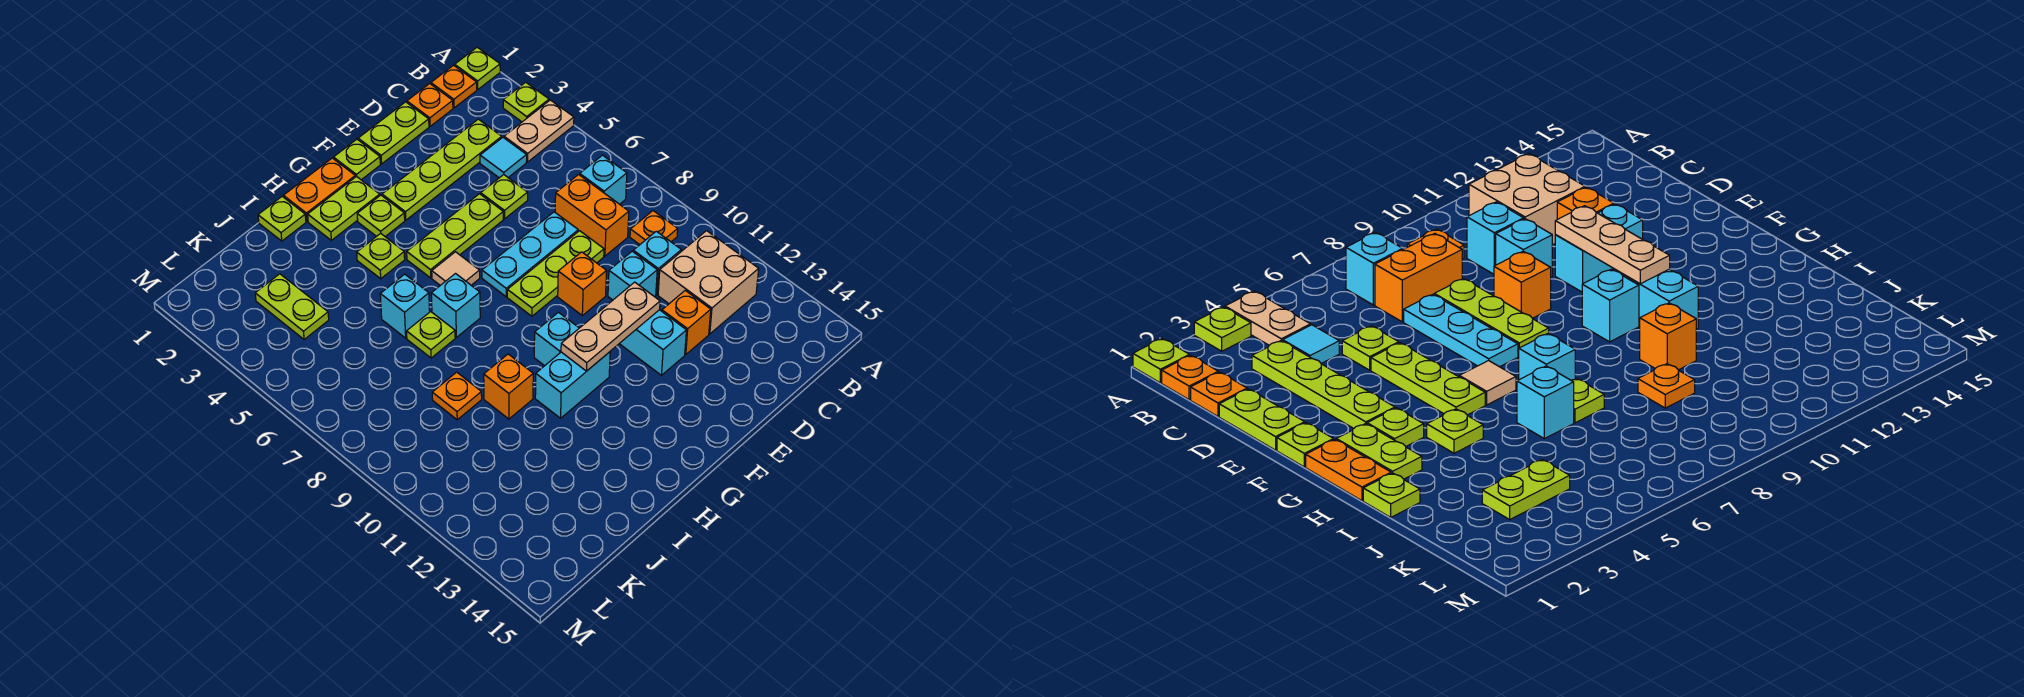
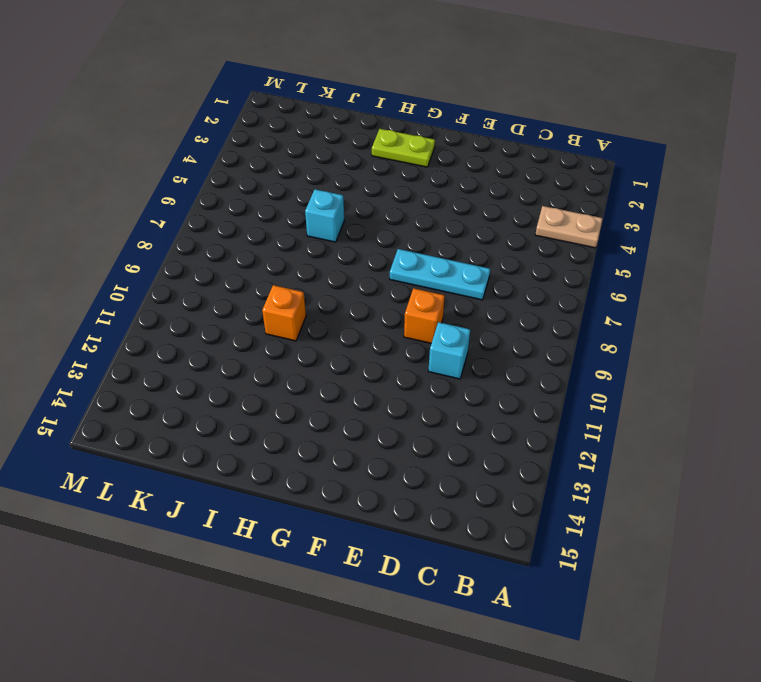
none -> lime plate A1 level 1
none -> lime plate A3 level 1
none -> orange plate B1 level 1
none -> cyan brick B7 level 1

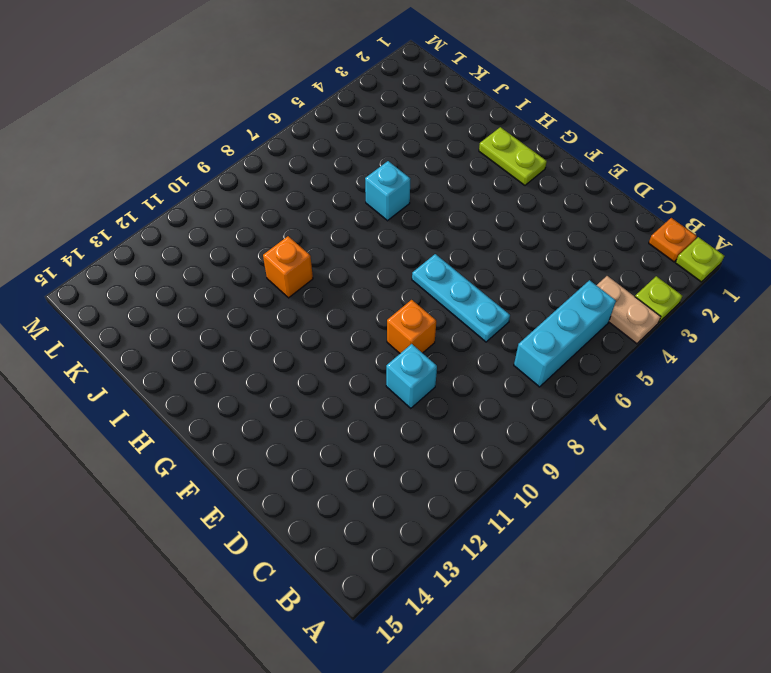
cyan brick B5:B7 level 1 -> cyan brick B7 level 1
none -> orange plate B9 level 1
none -> tan brick B11:C12 level 1
none -> orange plate C1 level 1
none -> lime plate C3:F3 level 1

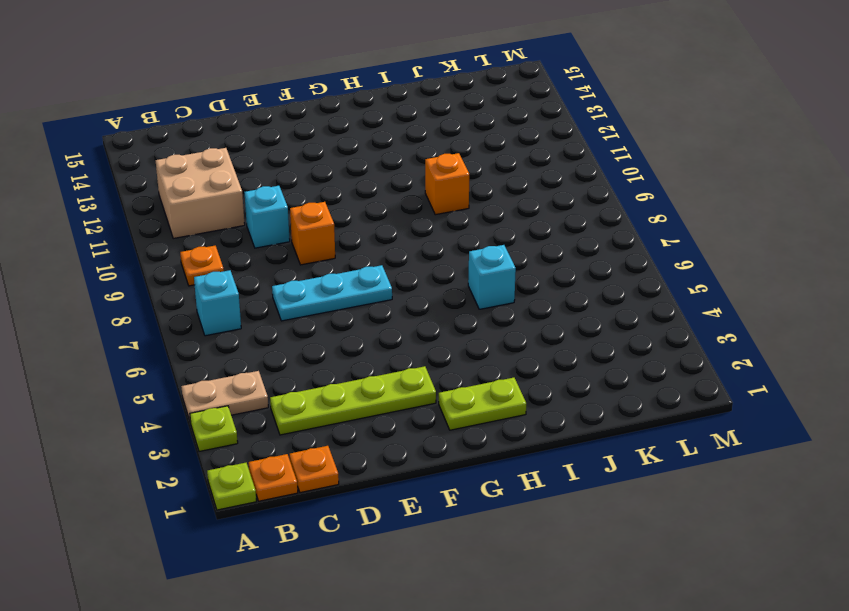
none -> cyan tile C4 level 1
none -> orange brick C7:C8 level 1
none -> cyan brick C10 level 1
none -> lime plate D1:E1 level 1

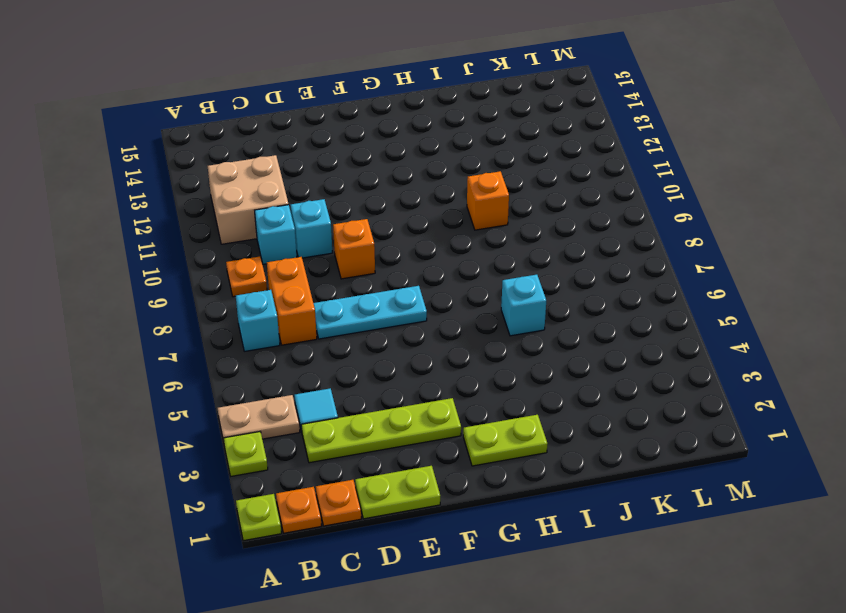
none -> lime plate D5 level 1
none -> lime plate D8:F8 level 1
none -> orange brick D12 level 1
none -> lime plate E5:G5 level 1

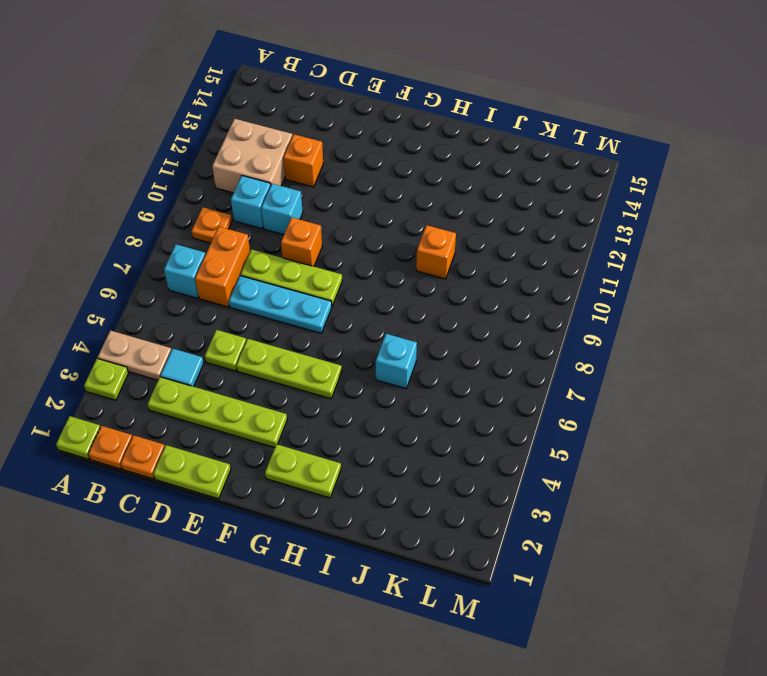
none -> cyan brick E11:E12 level 1
none -> lime plate F1 level 1
none -> orange plate G1:H1 level 1
none -> lime plate G3 level 1

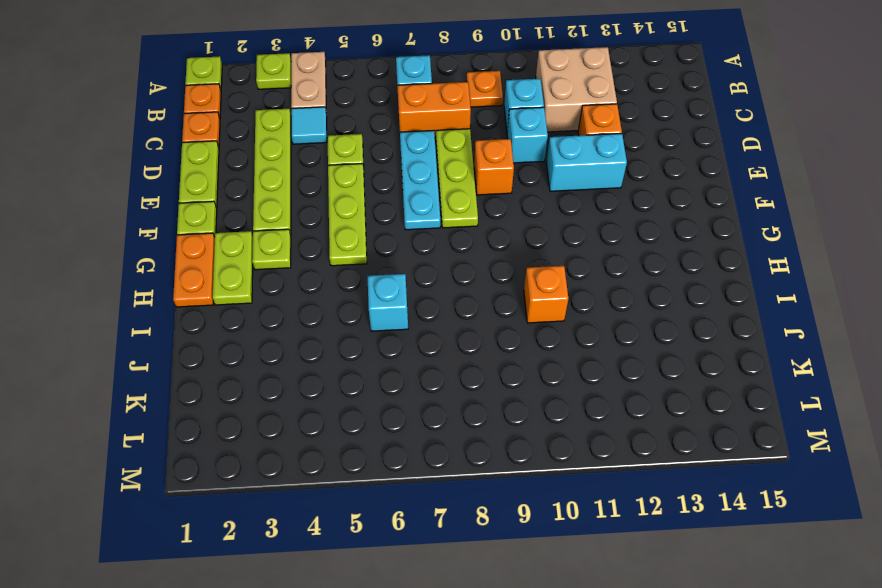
none -> tan tile G6 level 1
none -> cyan brick G10 level 1
none -> cyan brick G11:H11 level 1
none -> lime plate H4 level 1

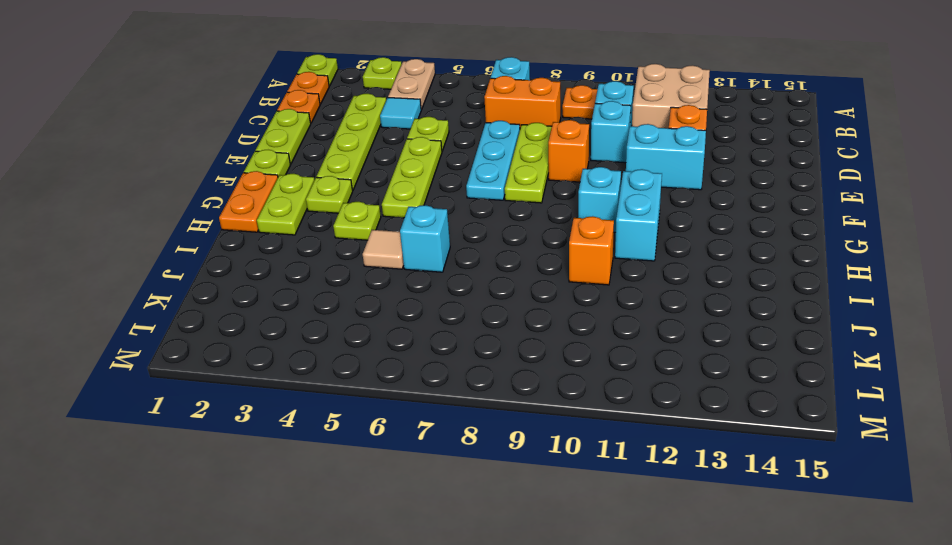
tan tile I5 level 1 -> tan tile G6 level 1
none -> cyan brick H7 level 1
none -> lime plate I1 level 1
none -> lime plate I7 level 1
none -> orange plate J9 level 1

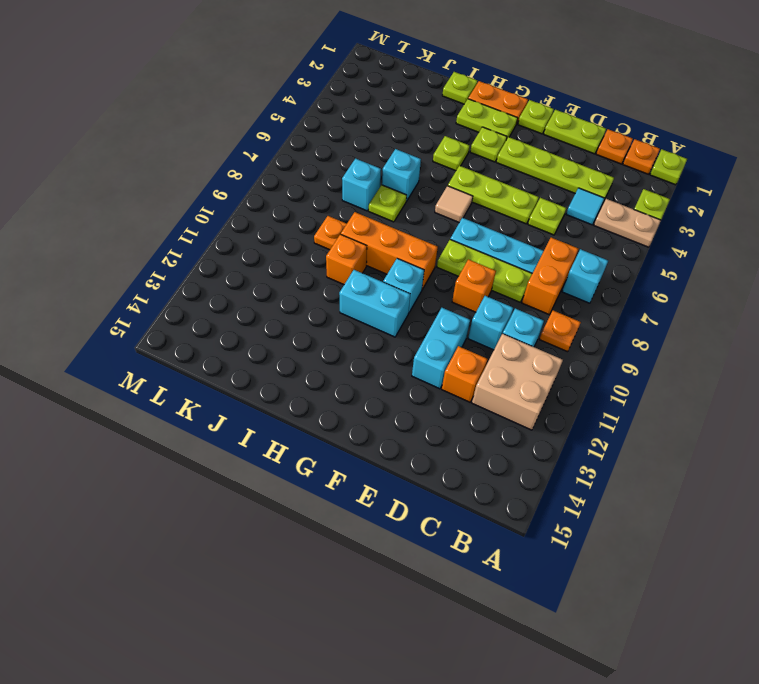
orange brick G9:I9 level 1 -> none
cyan brick J7 level 1 -> cyan brick H7 level 1
none -> lime plate K3:K4 level 1
none -> tan plate E11:G11 level 2

